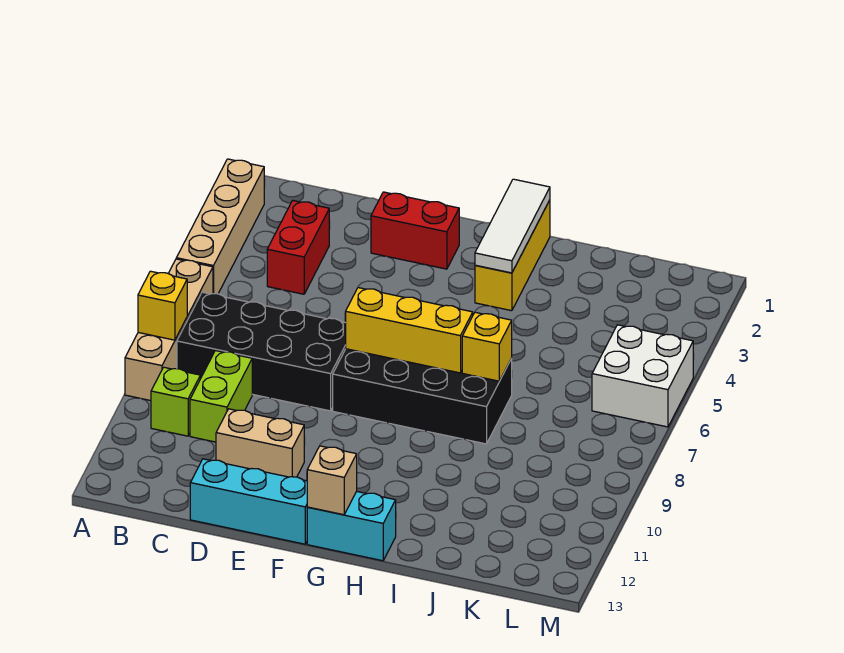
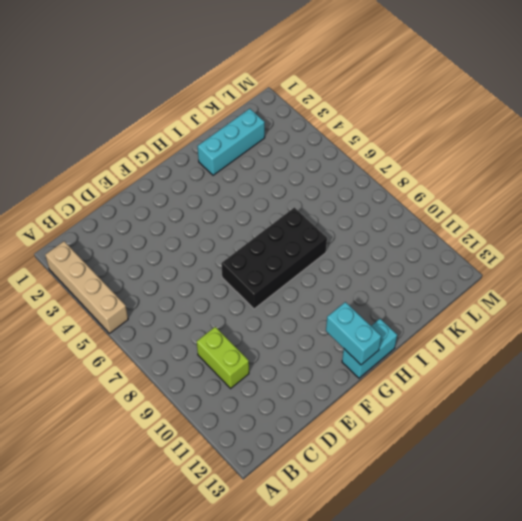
cyan brick G12:G13 level 2 -> tan brick G13 level 2
cyan brick I2:K2 level 1 -> cyan brick D13:F13 level 1
none -> tan brick A6:A9 level 1
none -> black brick B7:E8 level 1
none -> lime brick B10 level 1

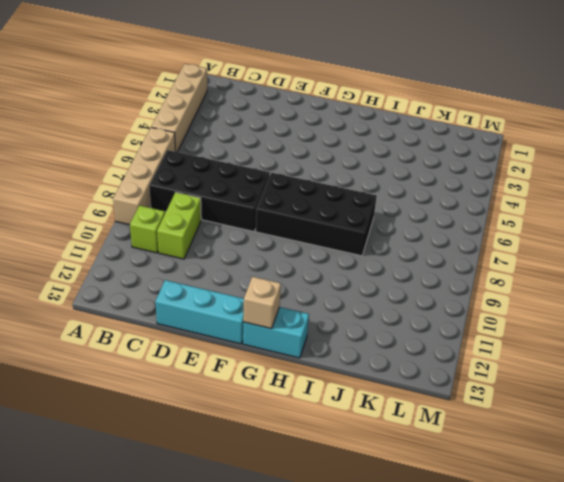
none -> red brick C3:C4 level 1
none -> tan brick D11:E11 level 1
none -> red brick E2:F2 level 1

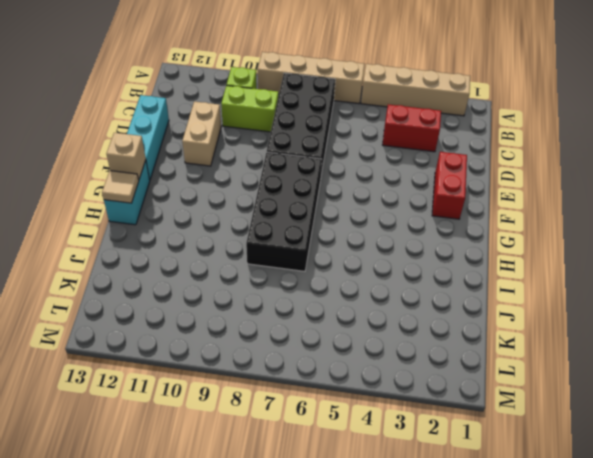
tan tile H13 level 2 -> none
none -> yellow brick H1:H3 level 1
none -> white brick L5:M6 level 1
none -> yellow brick A8 level 2

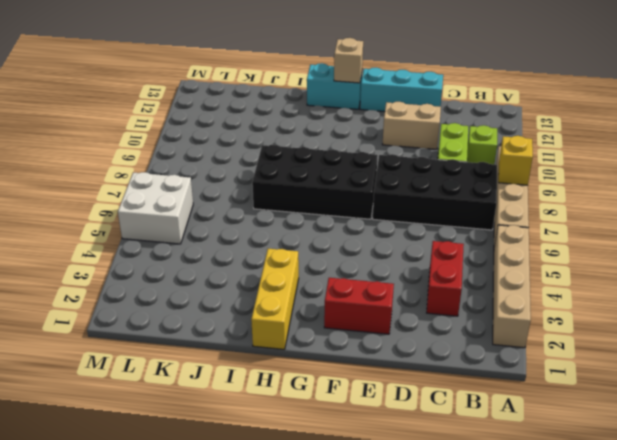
none -> yellow brick F7:H7 level 2
none -> white tile H1:H3 level 2
none -> yellow brick I7 level 2

